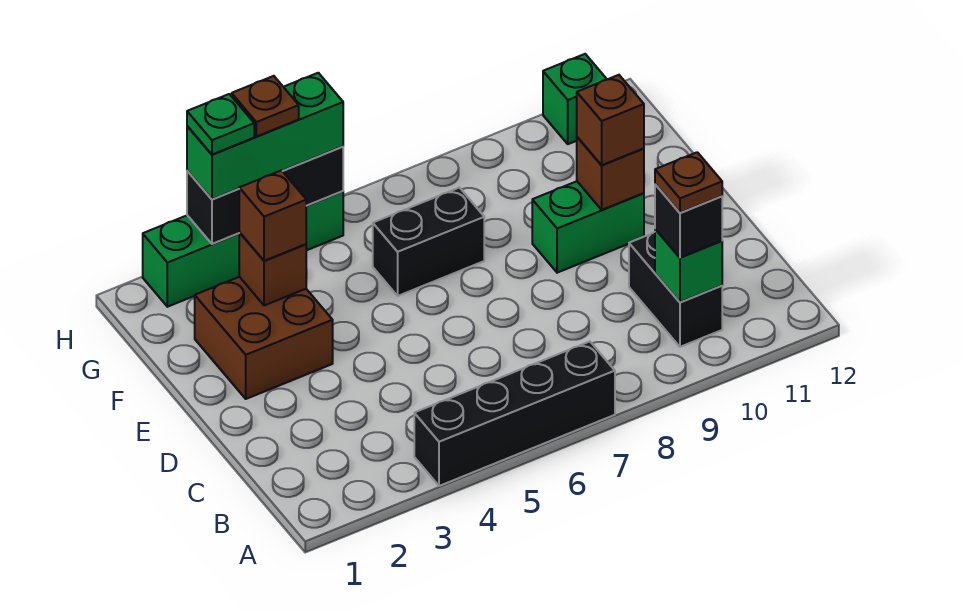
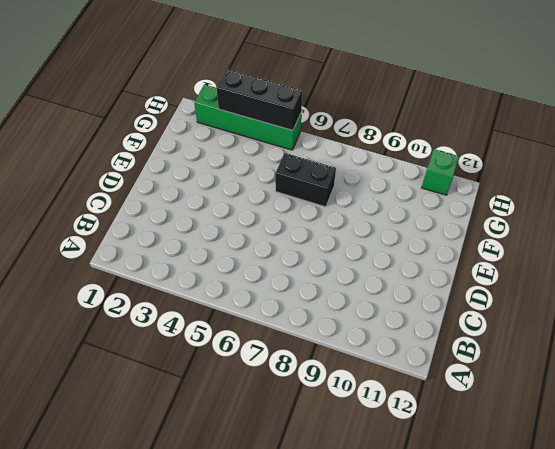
none -> black brick A4:A7 level 1
none -> black brick B10:C10 level 1
none -> brown brick E2:F3 level 1

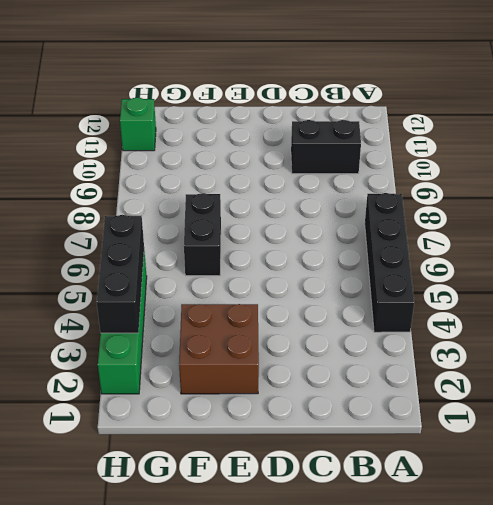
none -> green brick E9:E10 level 1
none -> green brick B10 level 2
none -> brown brick E10 level 2

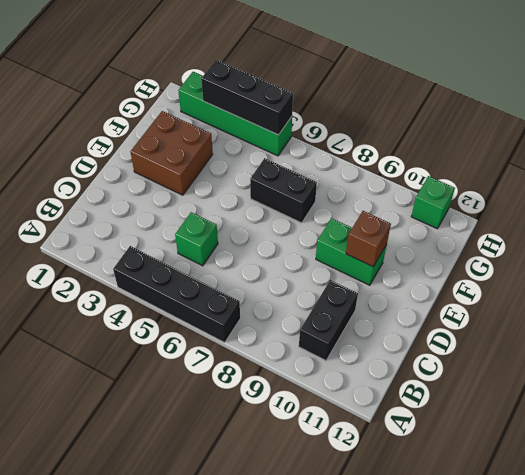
green brick C5 level 1 -> green brick B10 level 2
none -> brown brick F3 level 2
none -> black brick B10 level 3
none -> brown brick E10 level 3

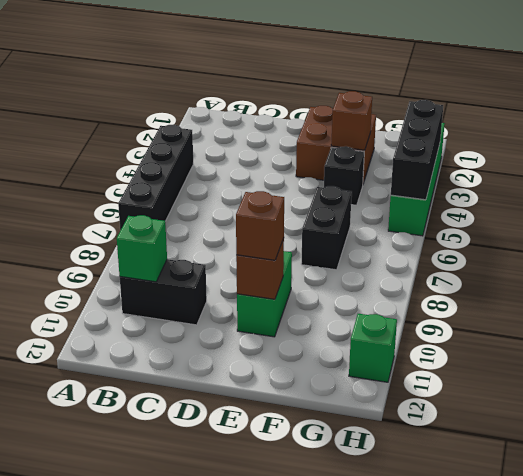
black brick F4 level 1 -> black brick B10 level 3
none -> brown brick F3 level 3
none -> green brick H3:H5 level 3
none -> brown plate B10 level 4

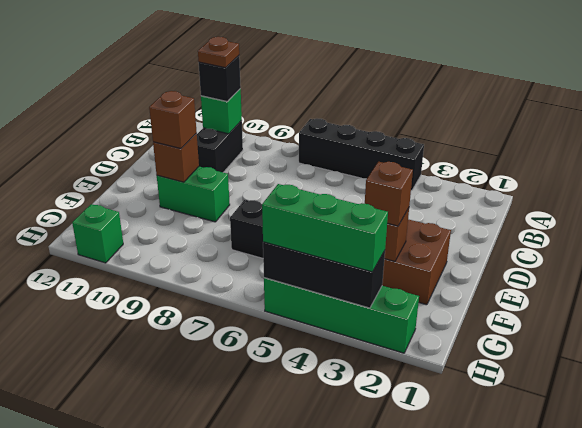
none -> green plate H3 level 4
none -> brown plate H4 level 4

